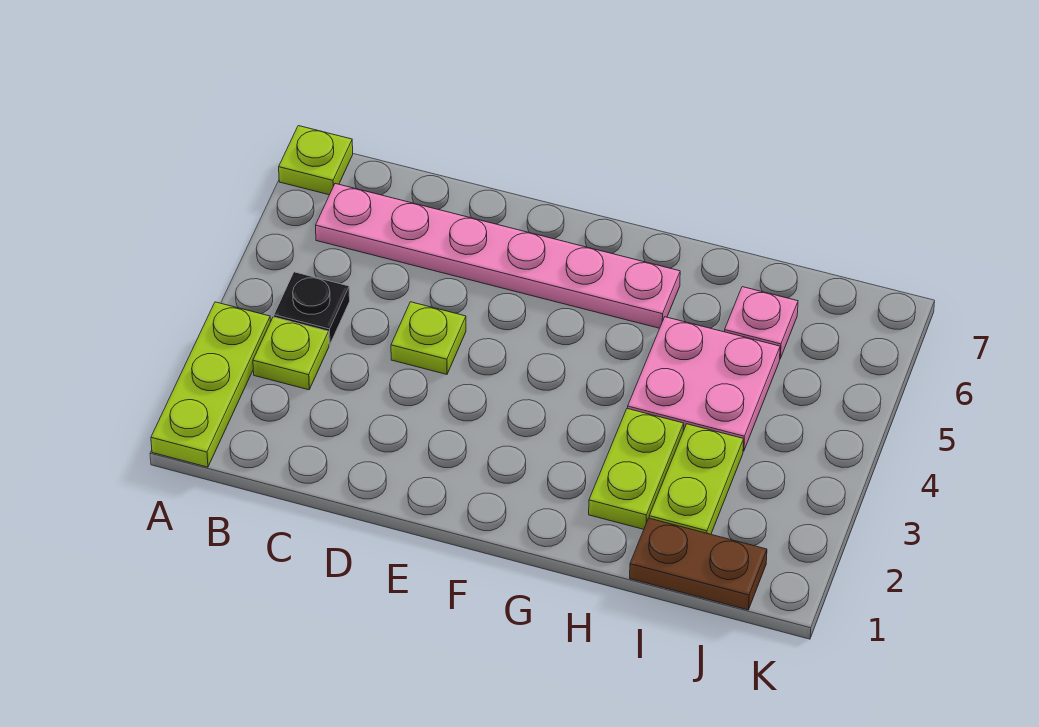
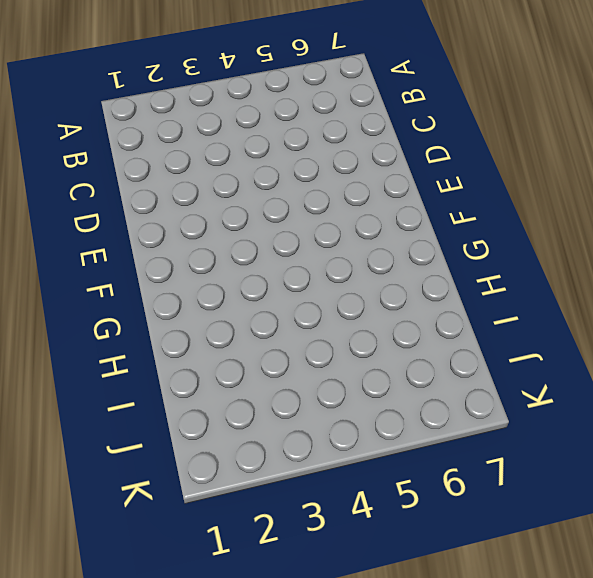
none -> lime plate A1:A3 level 1
none -> lime plate A7 level 1

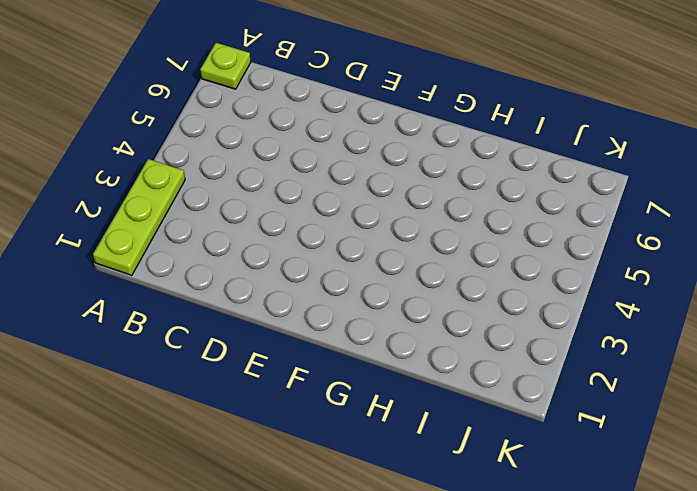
none -> lime plate B3 level 1
none -> black plate B4 level 1

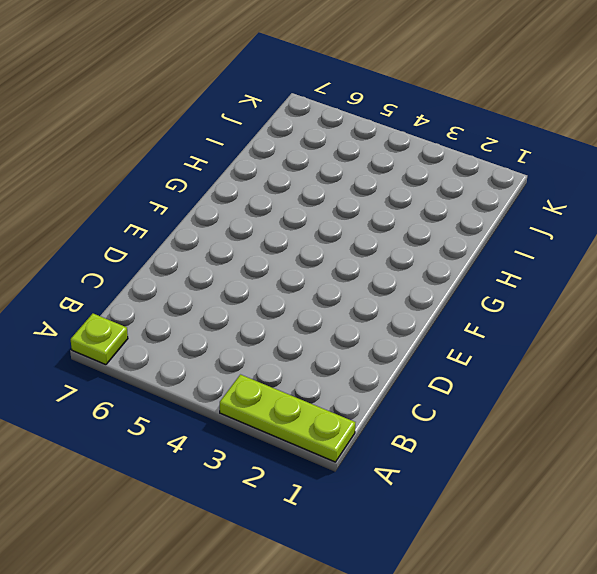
none -> lime plate B3 level 1
none -> black plate B4 level 1

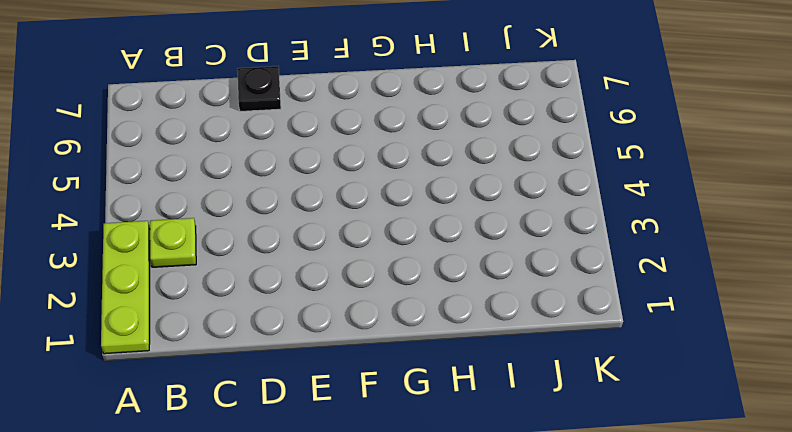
black plate D7 level 1 -> black plate B4 level 1
none -> lime plate A7 level 1
none -> pink plate B6:G6 level 1

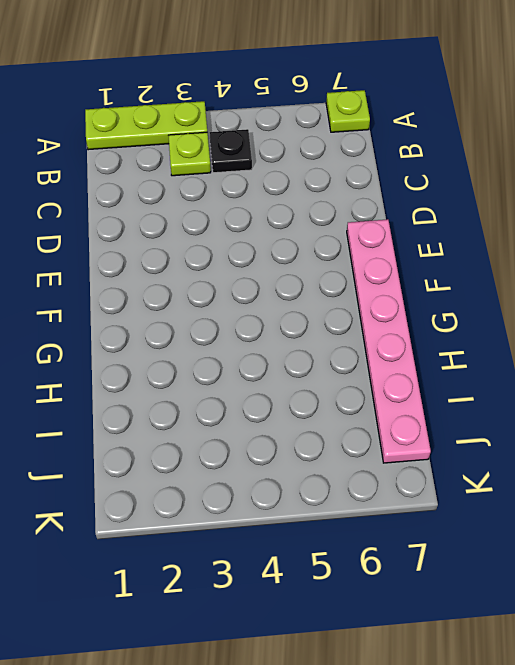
pink plate E7:J7 level 1 -> pink plate B6:G6 level 1
none -> lime plate D4 level 1
none -> lime plate H2:H3 level 1

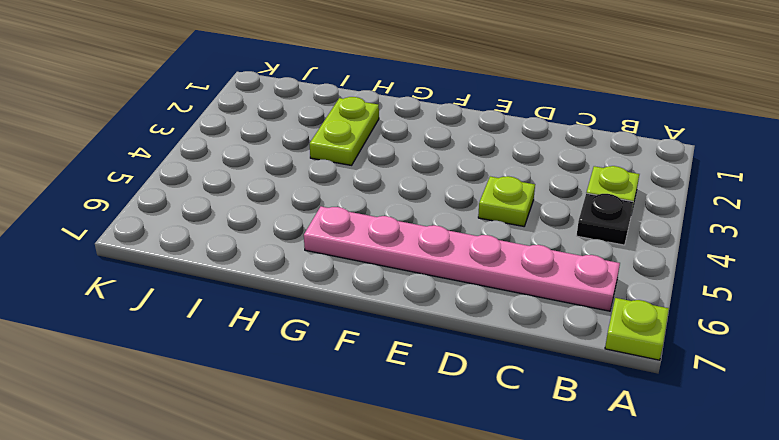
none -> lime plate A1:A3 level 1
none -> pink plate H4:I5 level 1

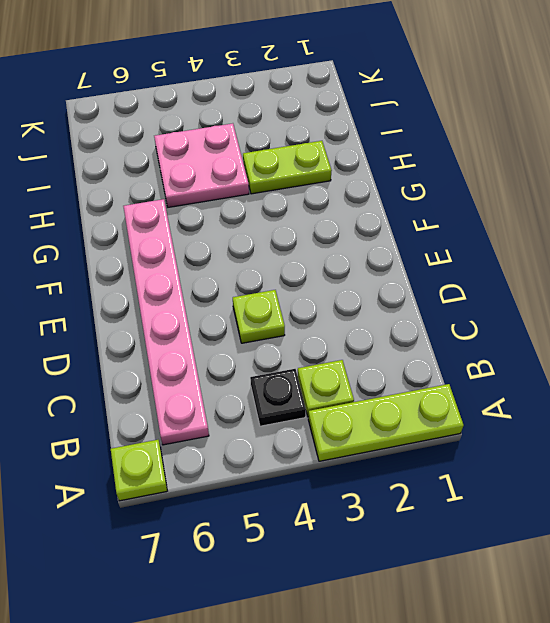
none -> brown plate I1:J1 level 1
none -> lime plate I2:I3 level 1

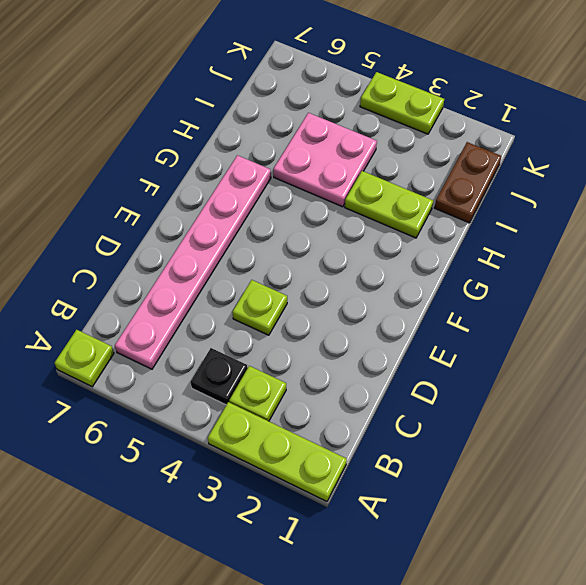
lime plate K3:K4 level 1 -> lime plate I2:I3 level 1
none -> pink plate I6 level 1

